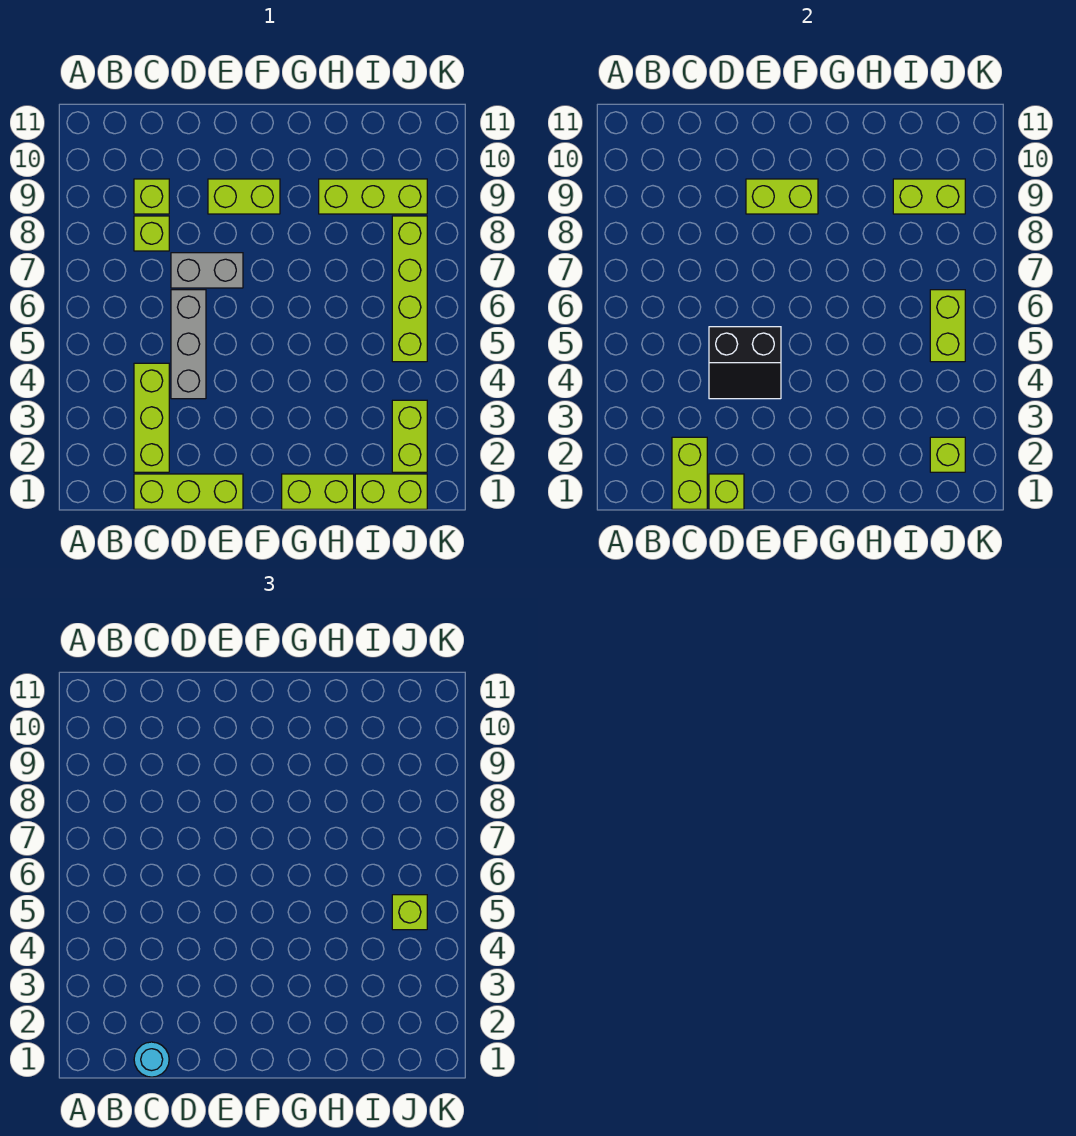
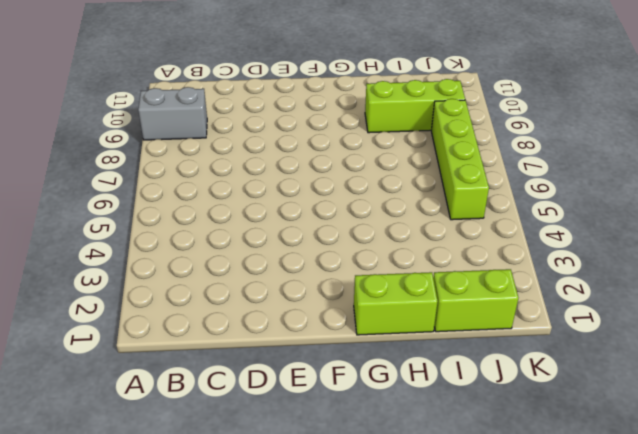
grey brick A9:B9 level 1 -> grey brick D7:E7 level 1
none -> lime brick C1:E1 level 1
none -> lime brick C2:C4 level 1
none -> lime brick C8 level 1

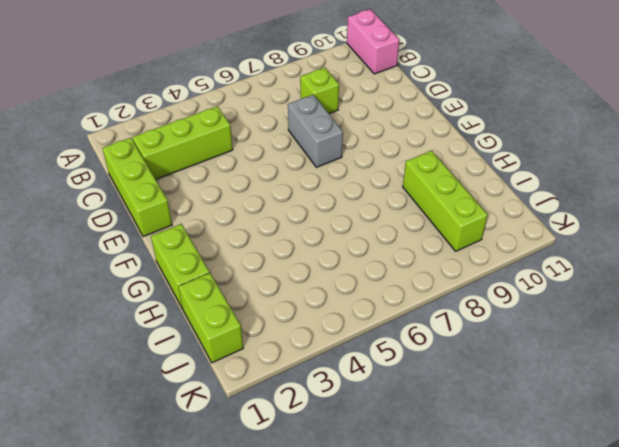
pink brick A11:B11 level 1 -> none
none -> lime brick C9 level 1
none -> grey brick D4:D6 level 1
none -> lime brick E9:F9 level 1

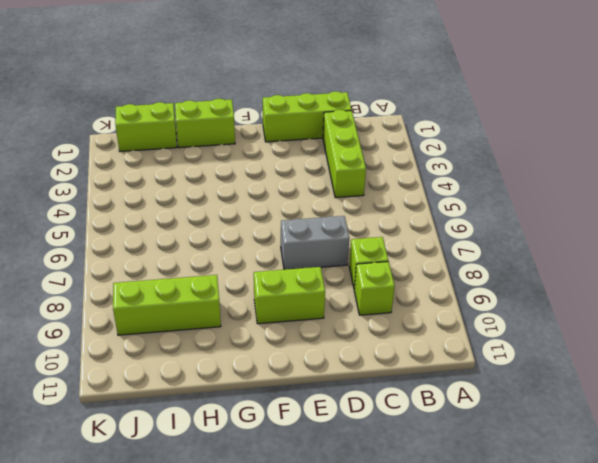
none -> grey brick D4:D6 level 1
none -> lime brick J2:J3 level 1
none -> lime brick J5:J8 level 1

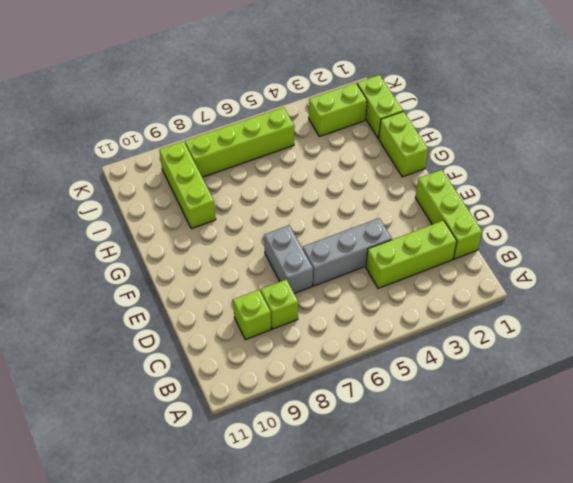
none -> lime brick E9:F9 level 1
none -> lime brick C1:C2 level 2
none -> lime brick D1 level 2

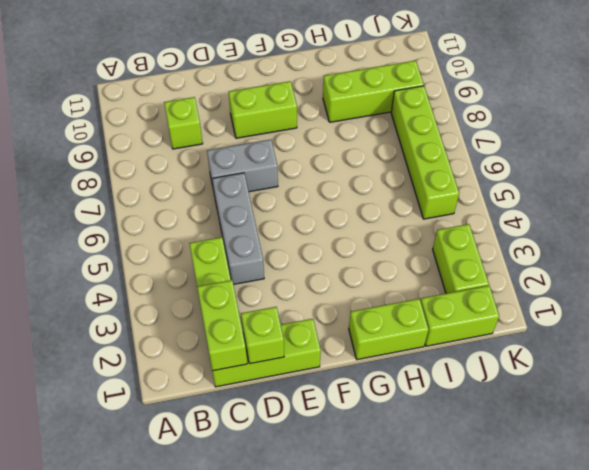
none -> lime brick C8 level 1
none -> black slope D4:E5 level 2 top 5
none -> lime brick E9:F9 level 2

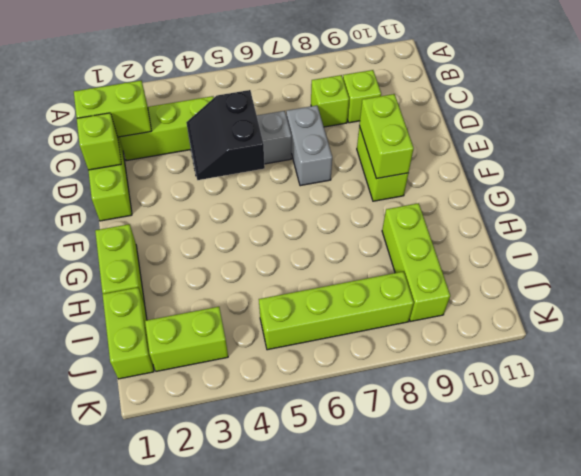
none -> lime brick I9:J9 level 2
none -> lime brick J2 level 2
none -> lime brick J5:J6 level 2

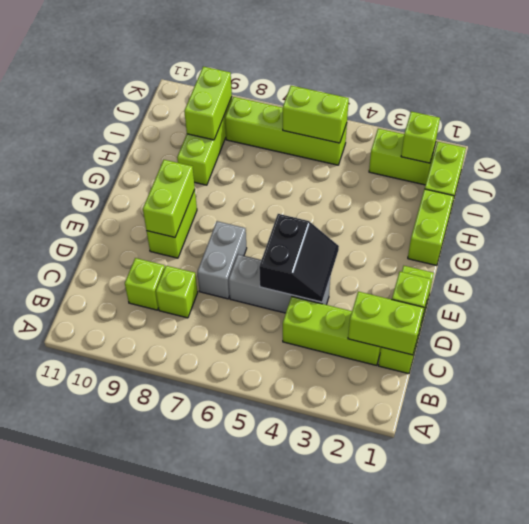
none -> cyan round brick C1 level 3
none -> lime brick J5 level 3

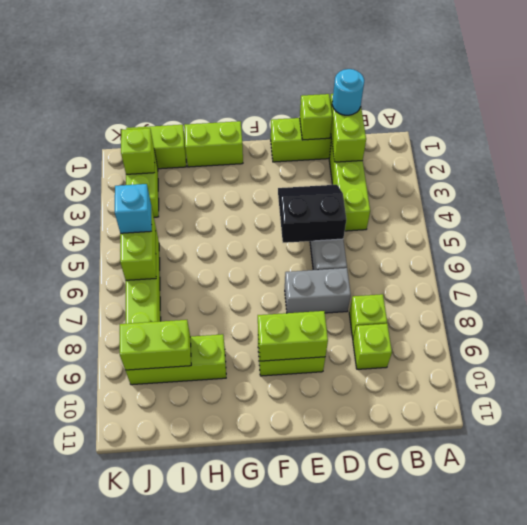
cyan brick J5 level 3 -> lime brick J5 level 3

